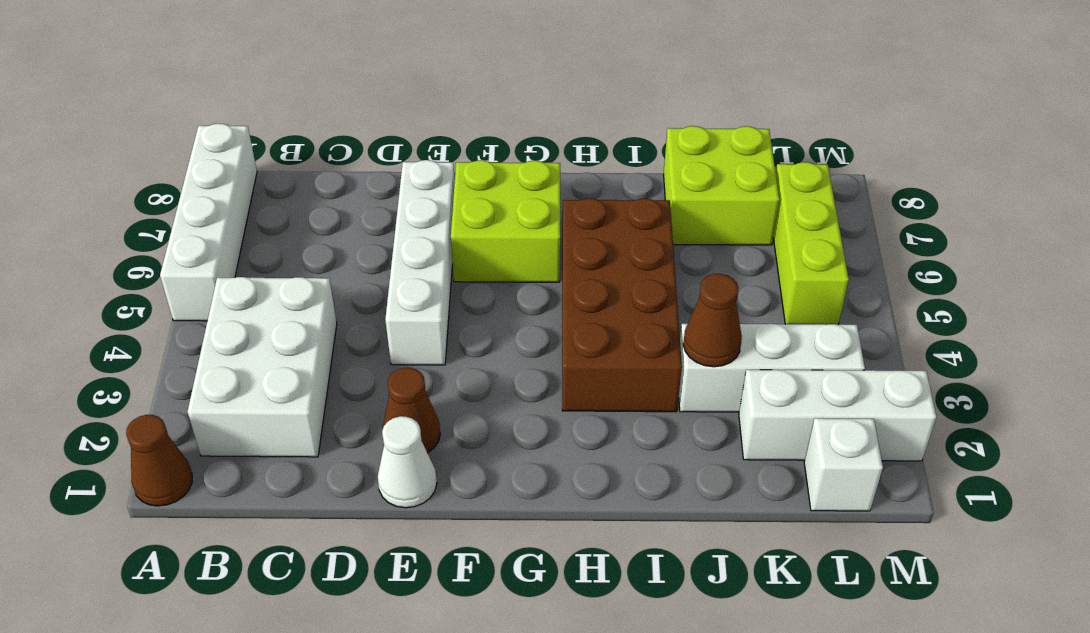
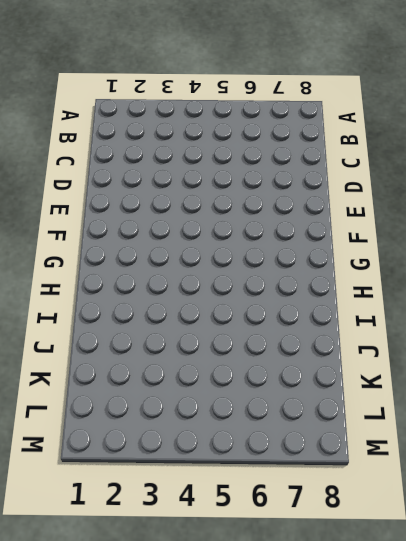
none -> brown cone A1 level 1
none -> white brick A5:A8 level 1
none -> white brick B2:C4 level 1

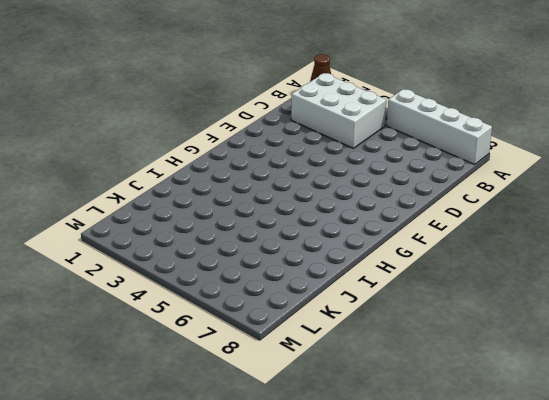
none -> white cone E1 level 1
none -> brown cone E2 level 1
none -> white brick E4:E7 level 1

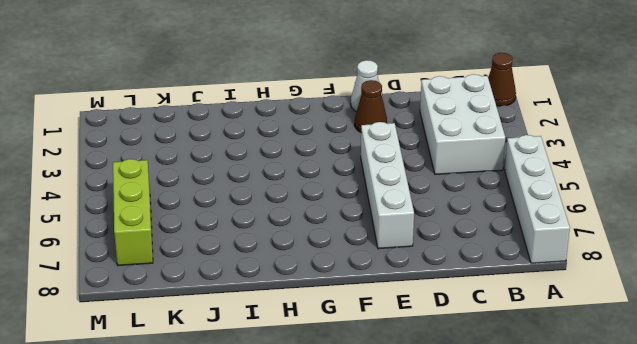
none -> lime brick F6:G7 level 1
none -> brown brick H3:I6 level 1
none -> white brick J3:L3 level 1

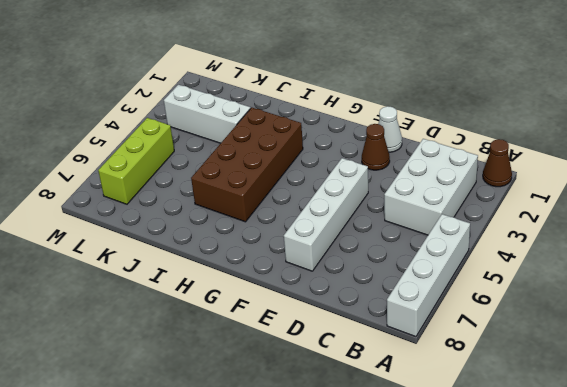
none -> lime brick F6:G7 level 1
none -> lime brick J7:K8 level 1
none -> white brick K2:M2 level 1

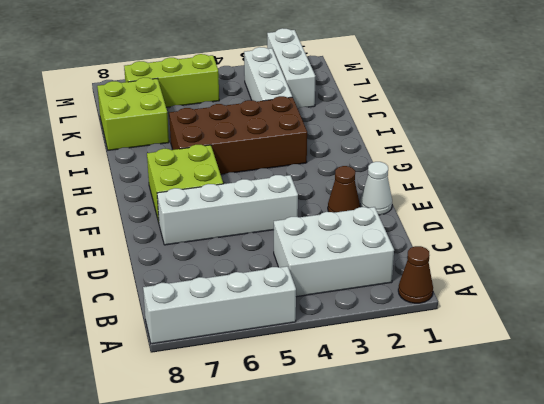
none -> white brick L1 level 1
none -> brown cone J3 level 2

